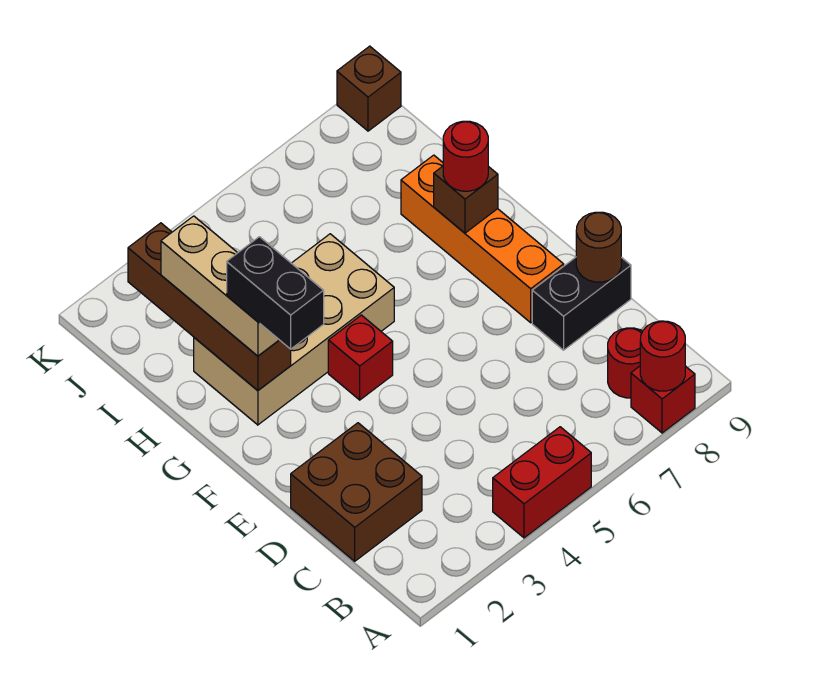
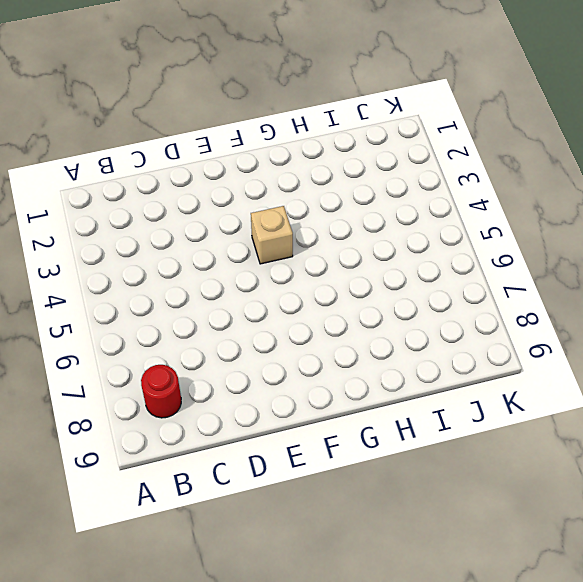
tan brick F4 level 1 -> red brick F4 level 1
none -> red brick A4:A5 level 1
none -> red brick A8 level 1
none -> brown brick C1:D2 level 1

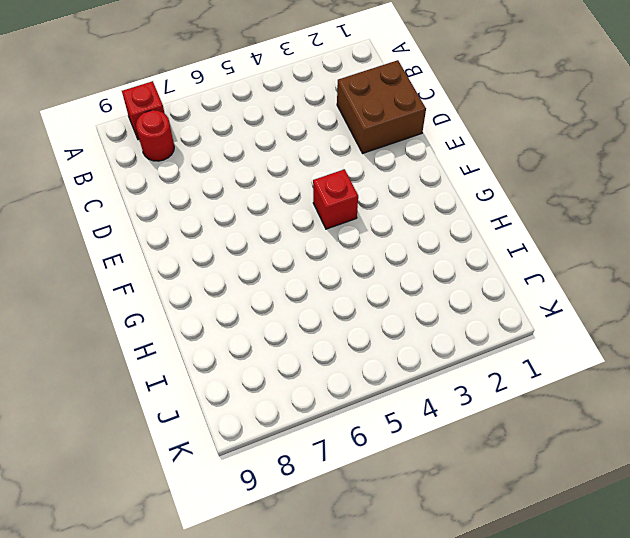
none -> red brick A4:A5 level 1
none -> black brick D8:D9 level 1
none -> orange brick E8:H8 level 1

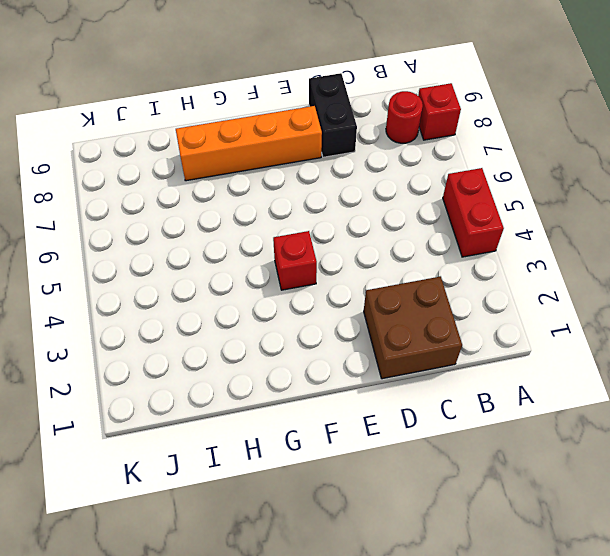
none -> tan brick G2:H5 level 1
none -> brown brick K9 level 1
none -> red round brick A8 level 2

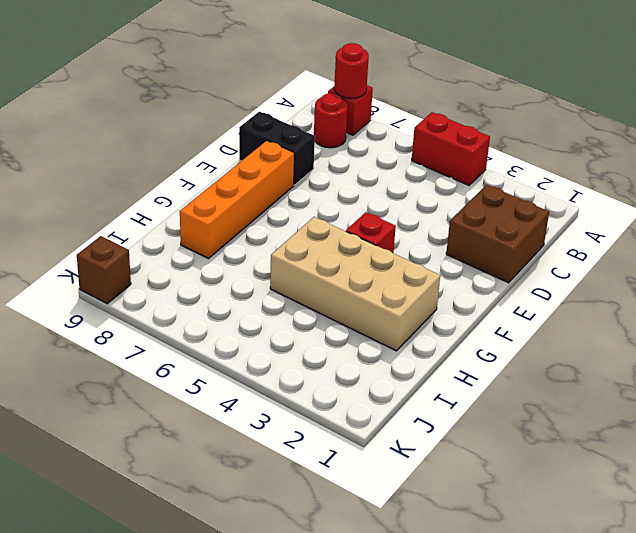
none -> brown round brick D9 level 2
none -> brown brick G2:J2 level 2
none -> brown brick G8 level 2

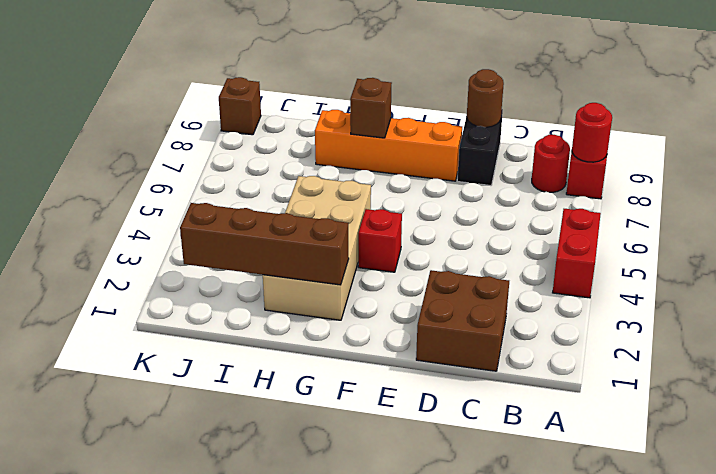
none -> tan brick G2:I2 level 3
none -> red round brick G8 level 3
none -> black brick F2:G2 level 4

